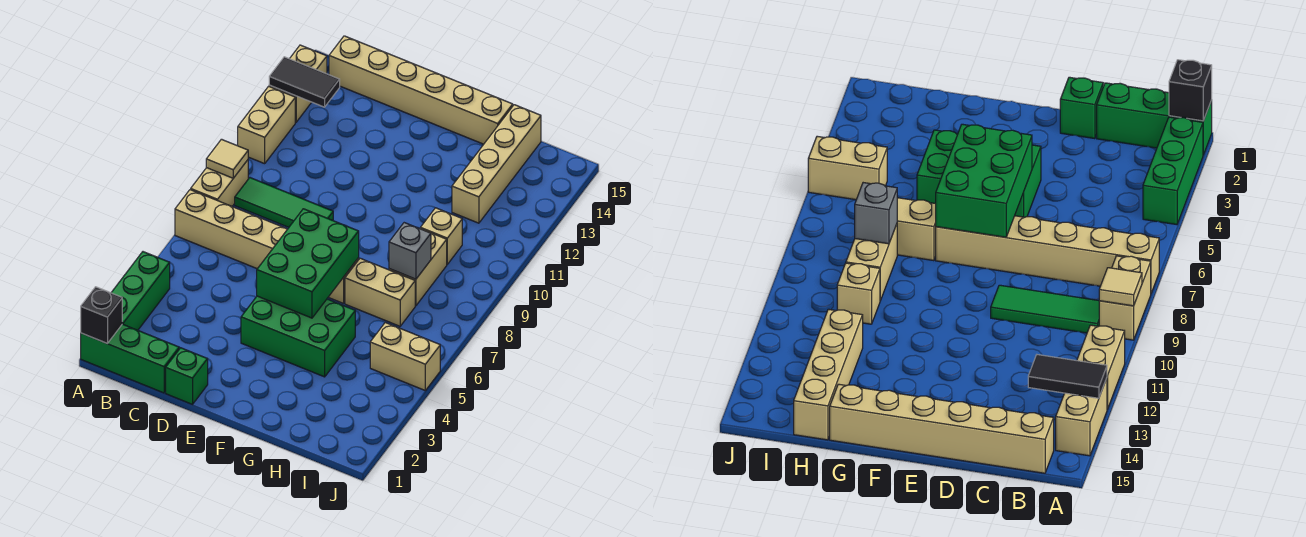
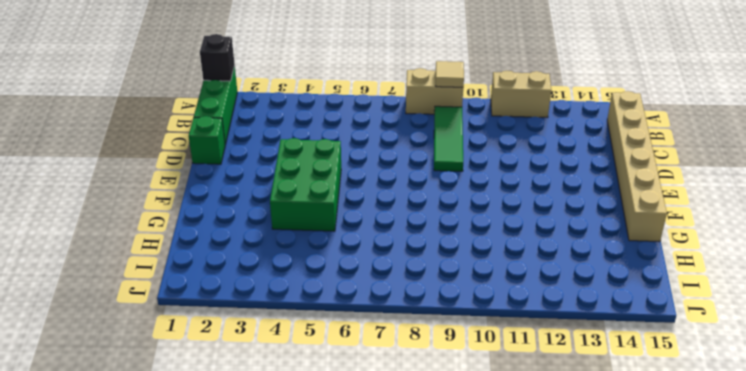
none -> green brick A2:A4 level 1
none -> tan brick A7:F7 level 1
none -> tan brick A13:A14 level 1

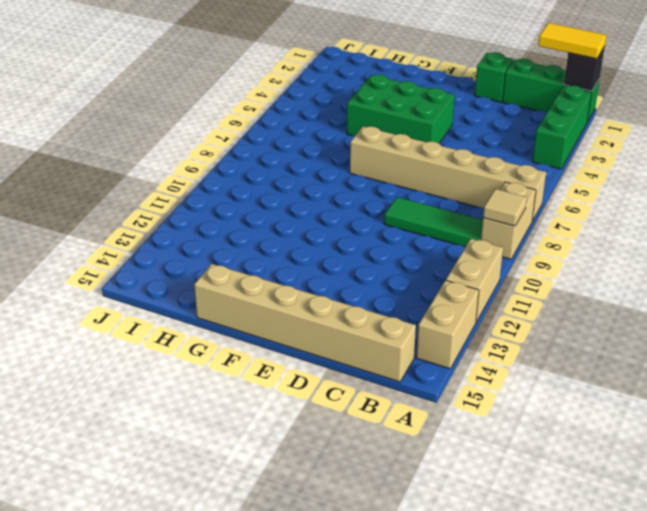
yellow tile A1:B1 level 3 -> none
none -> tan brick G7:H7 level 1
none -> tan brick H8:H9 level 1
none -> tan brick H10 level 1

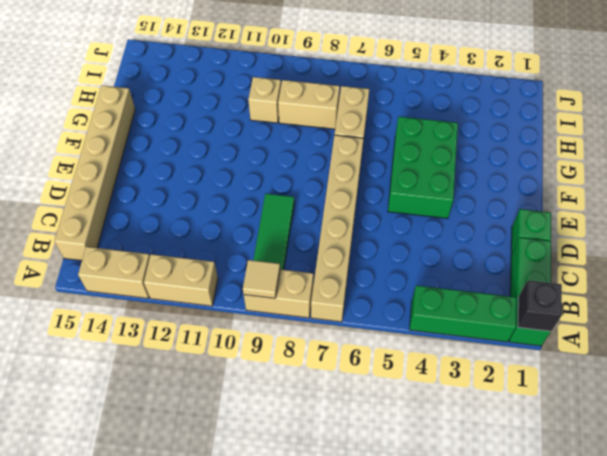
none -> tan brick H12:H15 level 1
none -> tan brick I5:J5 level 1
none -> black tile A13:B13 level 2

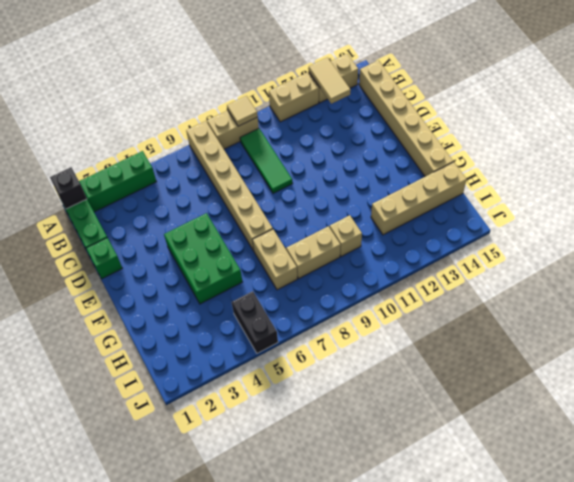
tan tile A13:B13 level 2 -> black tile A13:B13 level 2
black brick I5:J5 level 1 -> tan brick I5:J5 level 1
none -> green brick E5:F7 level 2
none -> grey brick H8 level 2

